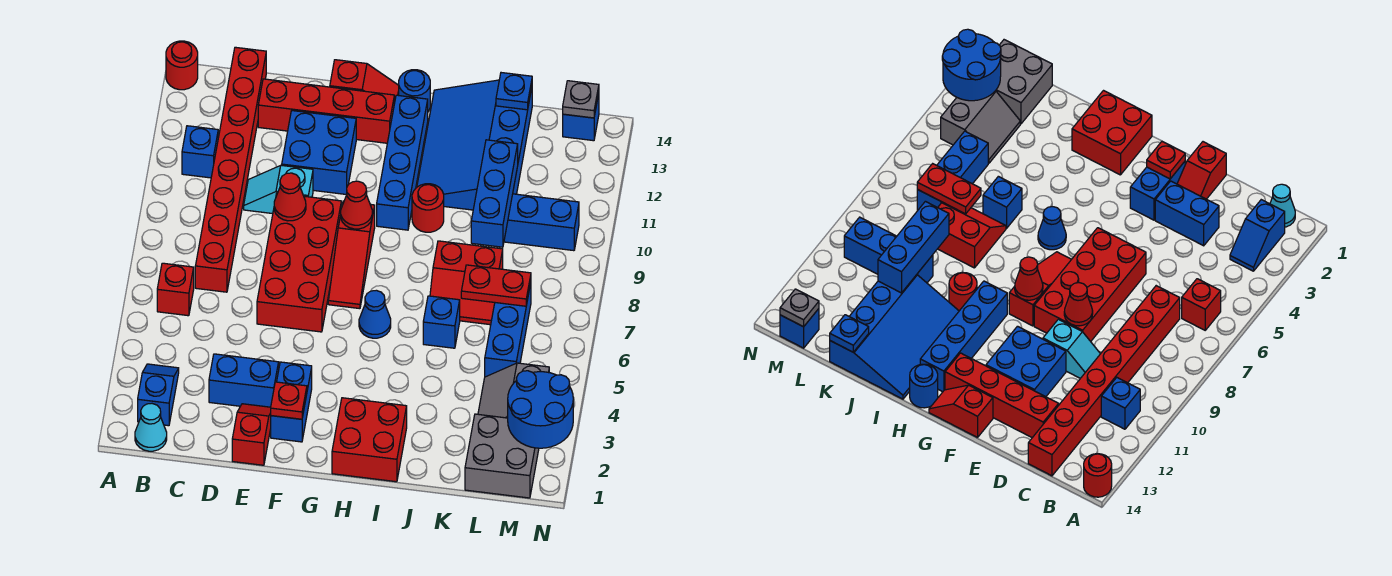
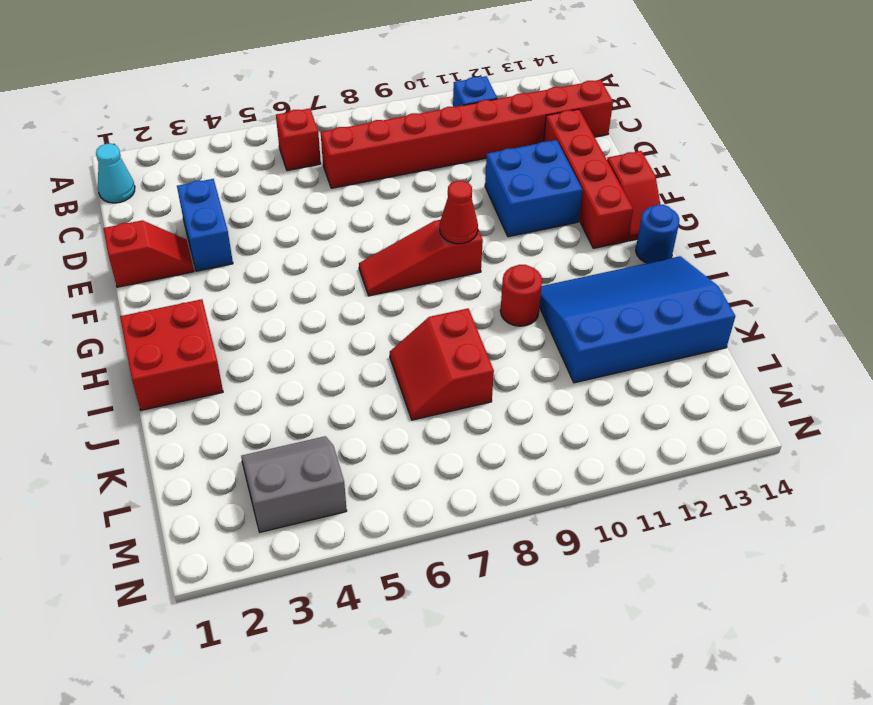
none -> red round brick A14 level 1
none -> blue slope B2:B3 level 1 top 2
none -> cyan slope D10:E10 level 1 top E
none -> red brick E6:F9 level 1

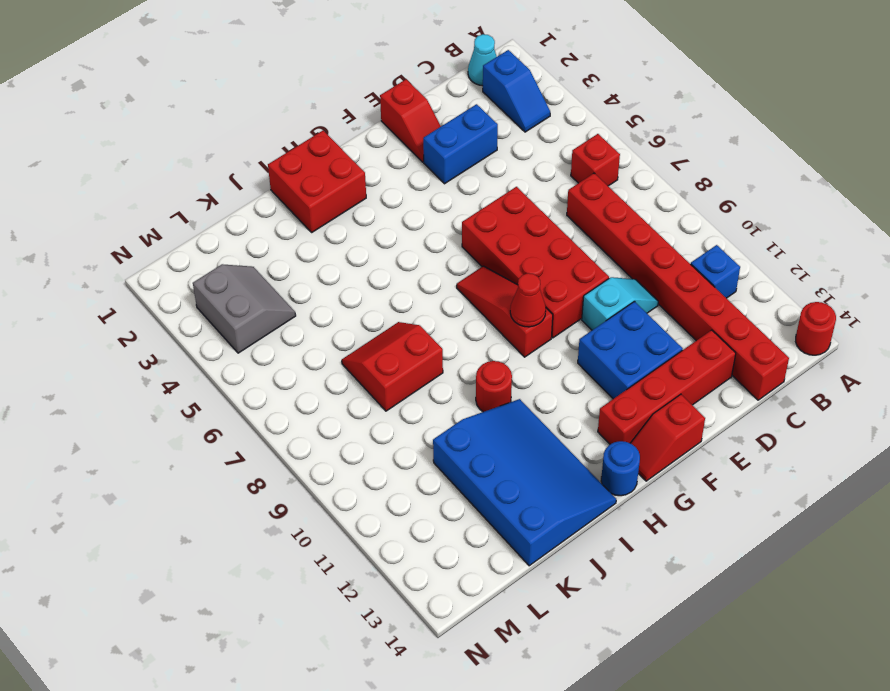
none -> blue brick F2:F3 level 1
none -> blue cone H6 level 1
none -> blue brick H10:H13 level 1
none -> blue brick J6 level 1

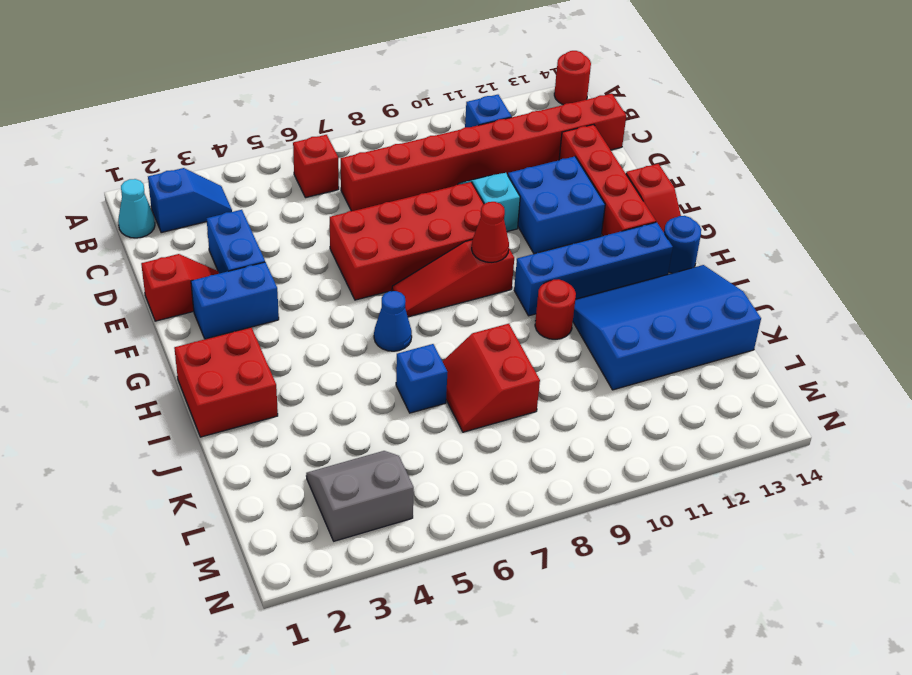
none -> blue brick K10:M10 level 1
none -> grey brick L1:M2 level 1
none -> blue brick L5:L7 level 1
none -> blue brick M14 level 1

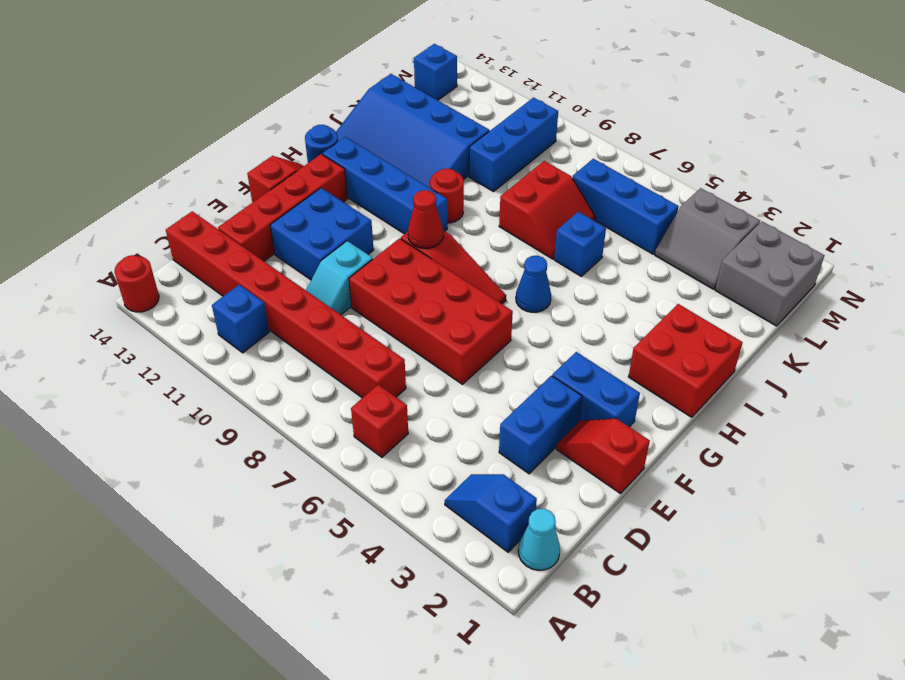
none -> red cone E9 level 2
none -> red plate F2 level 2
none -> red plate K7:L7 level 2
none -> blue brick K9:K11 level 2

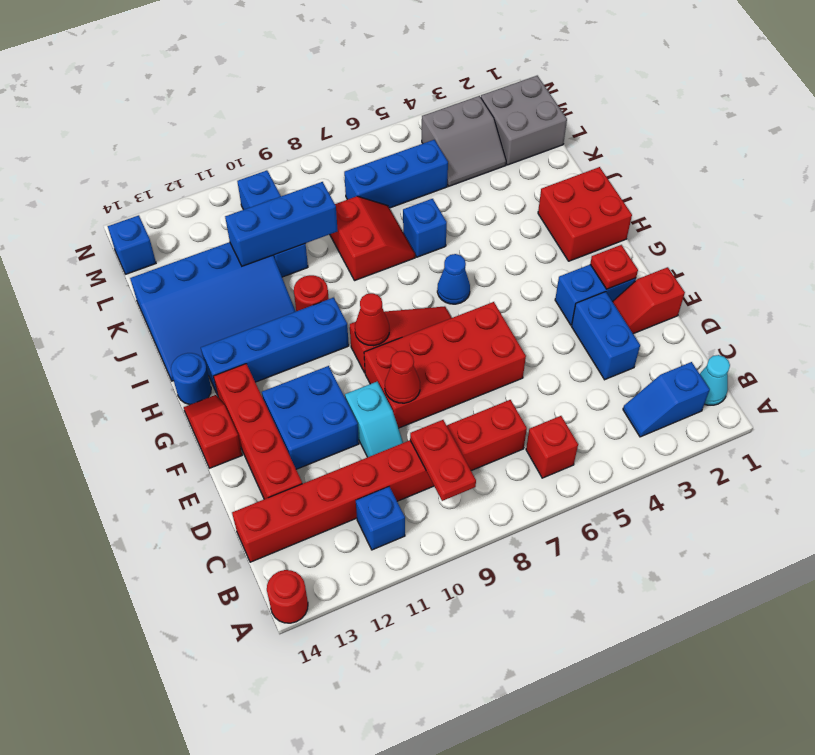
red plate B9:C9 level 2 -> red plate K7:L7 level 2
none -> blue plate K14 level 2
none -> blue round brick M2:N3 level 2
none -> grey plate M14 level 2

